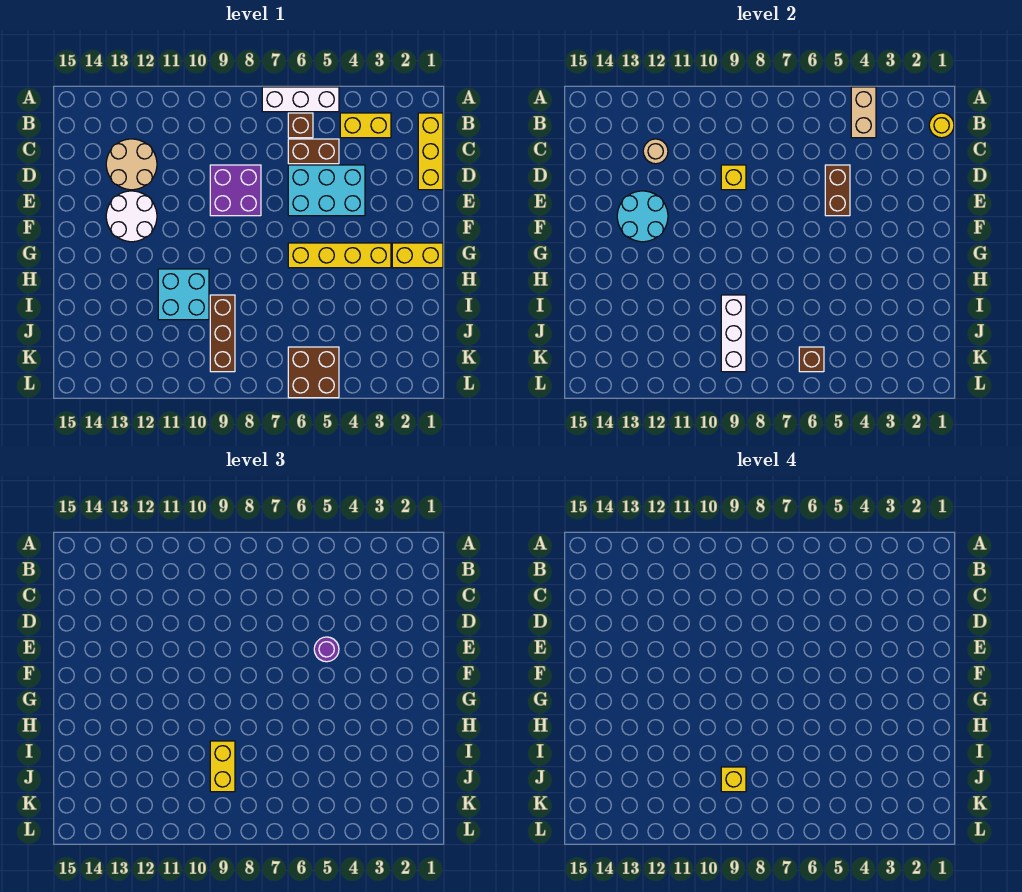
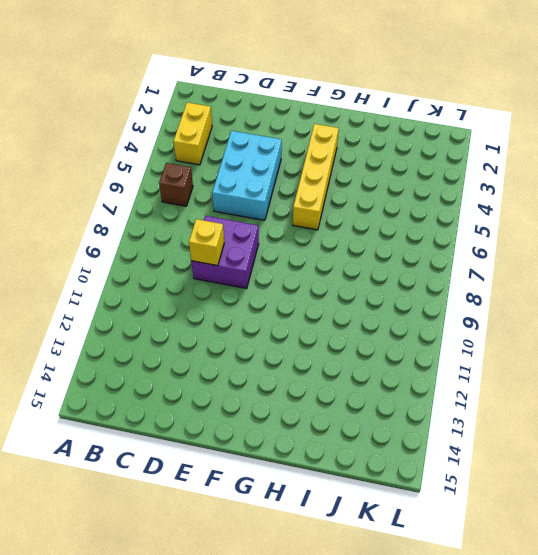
none -> white brick A5:A7 level 1
none -> yellow brick B1:D1 level 1
none -> brown brick C5:C6 level 1

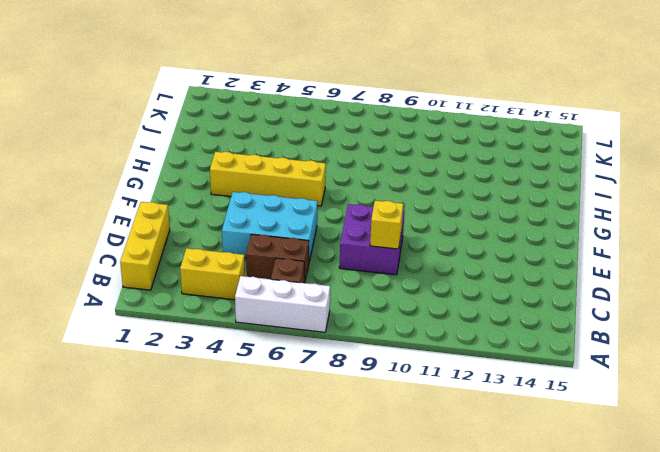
none -> tan round brick C12:D13 level 1
none -> white round brick E12:F13 level 1
none -> yellow brick G1:G2 level 1

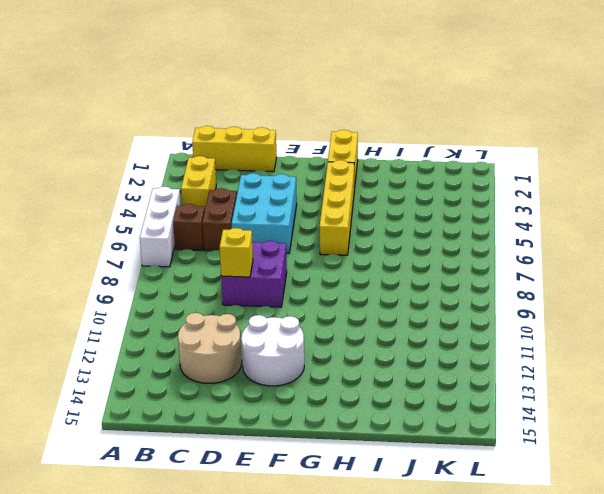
none -> cyan brick H10:I11 level 1
none -> brown brick I9:K9 level 1
none -> brown brick K5:L6 level 1

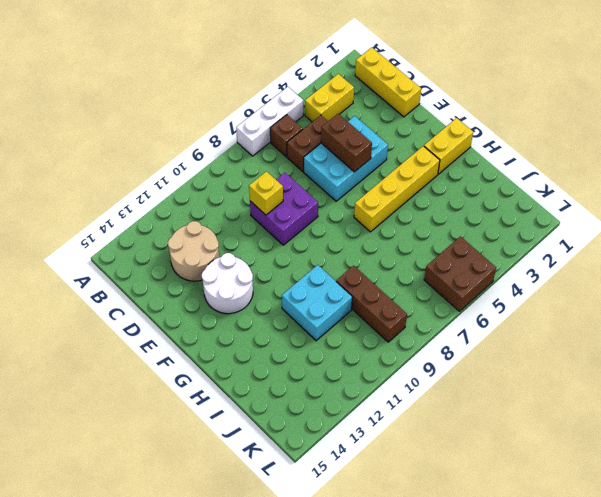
none -> tan brick A4:B4 level 2
none -> yellow round brick B1 level 2
none -> tan round brick C12 level 2

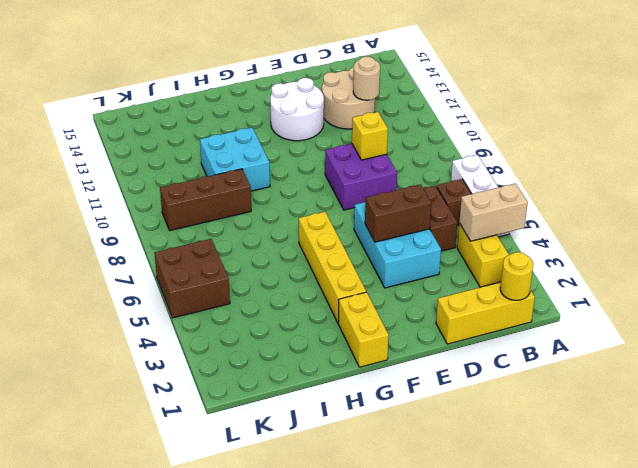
none -> cyan round brick E12:F13 level 2
none -> white brick I9:K9 level 2
none -> brown brick K6 level 2

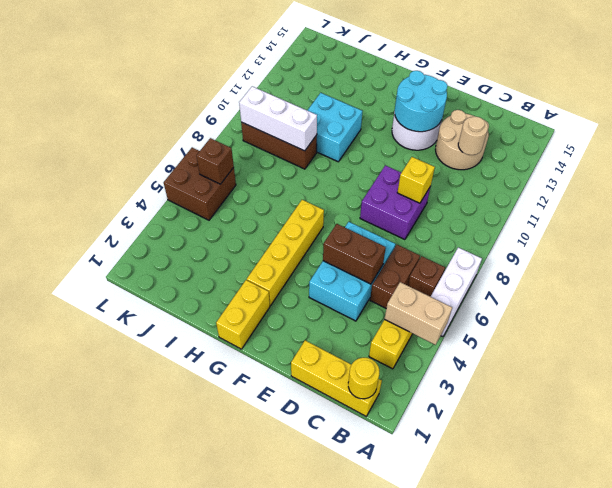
none -> purple round brick E5 level 3
none -> yellow brick I9:J9 level 3
none -> yellow brick J9 level 4

